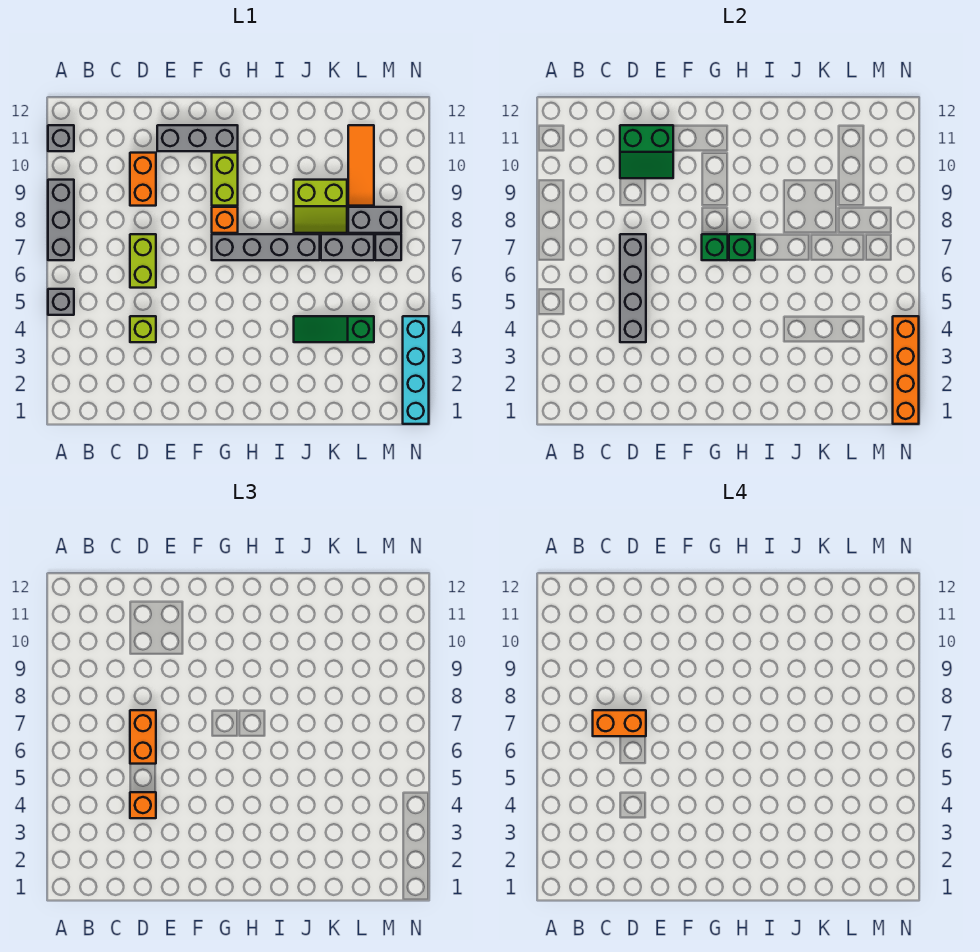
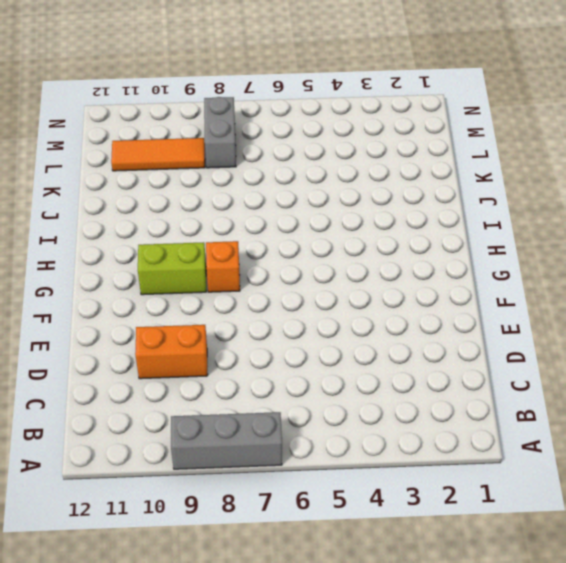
none -> grey brick A5 level 1
none -> grey brick A11 level 1
none -> lime brick D4 level 1

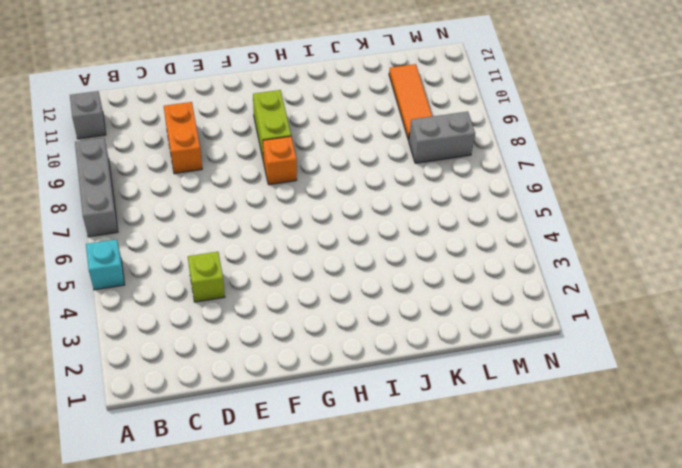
cyan brick A5 level 1 -> grey brick A5 level 1
none -> lime brick D6:D7 level 1
none -> grey brick E11:G11 level 1
none -> grey brick G7:J7 level 1

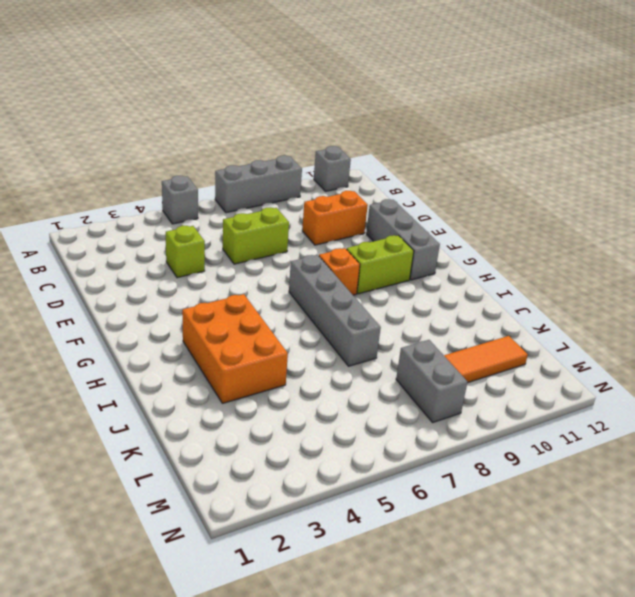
orange brick H3:J4 level 1 -> green slope J4:L4 level 1 top L
none -> lime slope J8:K9 level 1 top 9
none -> grey brick K7:L7 level 1
none -> grey brick M7 level 1

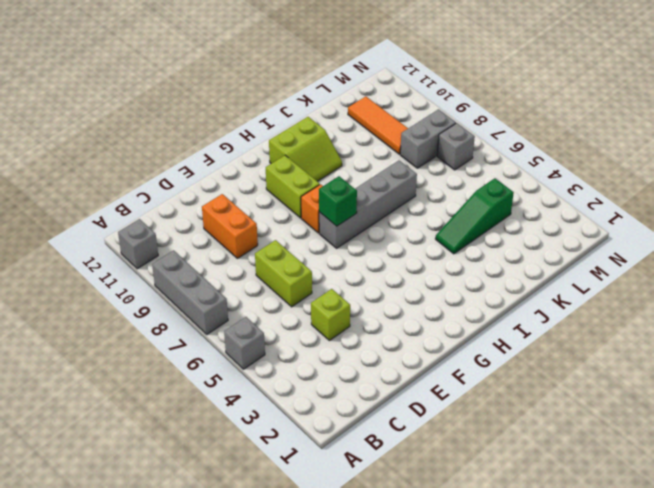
lime slope H10:I11 level 1 top 11 -> lime slope J8:K9 level 1 top 9
none -> grey brick E11:G11 level 1
none -> grey brick K7:L7 level 1
none -> cyan brick N1:N4 level 1

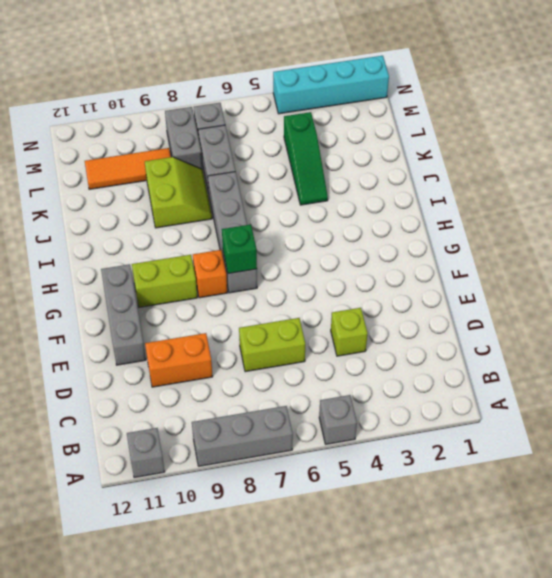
none -> grey brick D4:D7 level 2
none -> green slope D10:E11 level 2 top 11
none -> green brick H7 level 2

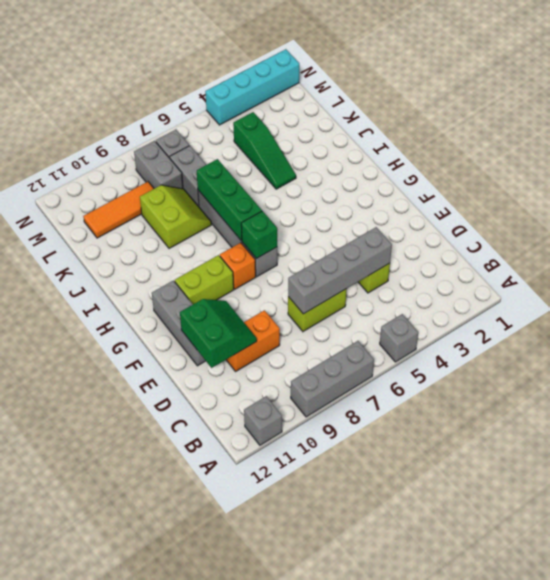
green brick H7:J7 level 2 -> green brick H7 level 2
none -> orange brick N1:N4 level 2
none -> orange brick D4 level 3
none -> orange brick D6:D7 level 3

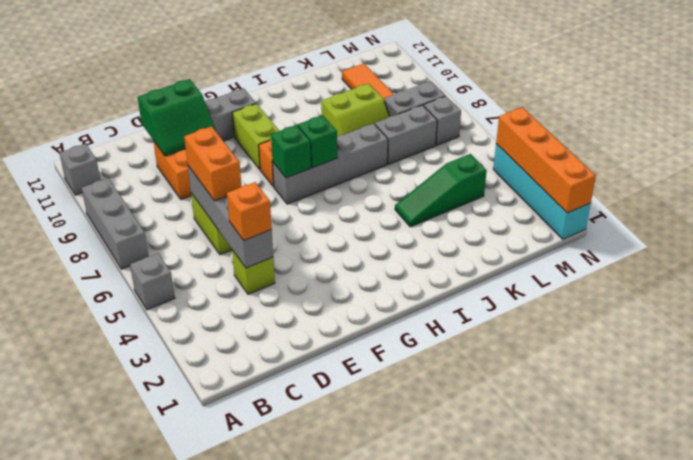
none -> orange brick C7:D7 level 4

